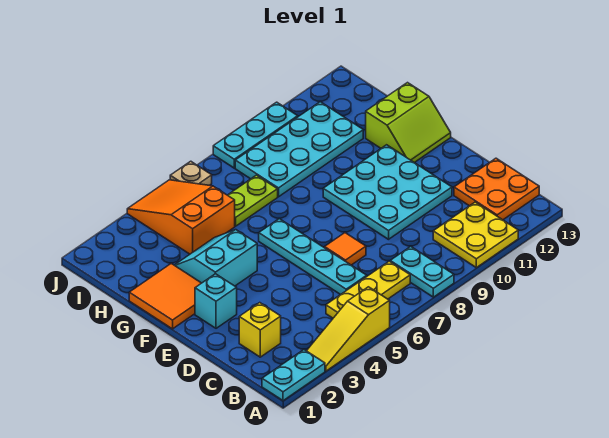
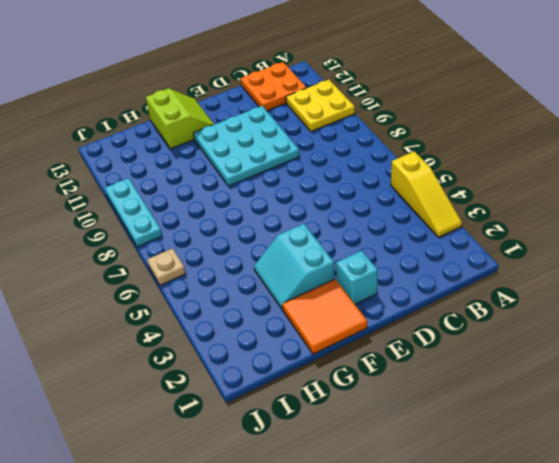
none -> cyan plate A1:A2 level 1
none -> cyan plate A8:B8 level 1
none -> yellow plate B5:B7 level 1

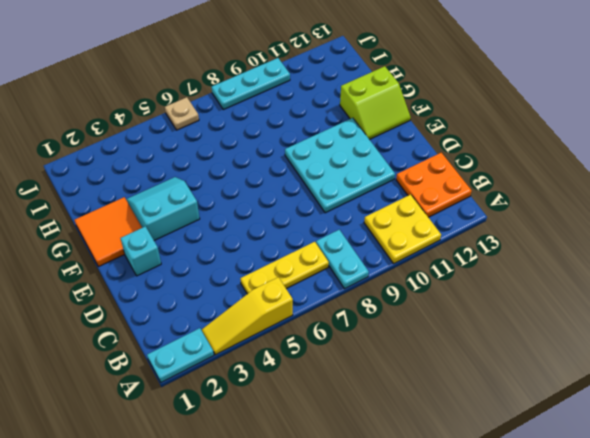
none -> yellow brick C2 level 1
none -> cyan plate C6:F6 level 1
none -> orange tile D7 level 1

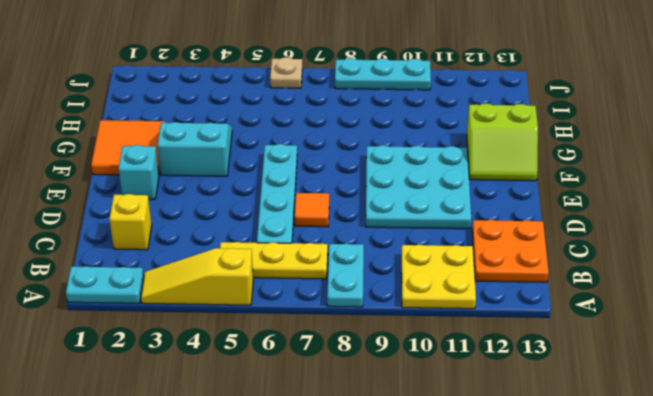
none -> orange slope H4:J5 level 1 top H
none -> lime plate H6:H7 level 1
none -> cyan plate H8:I11 level 1

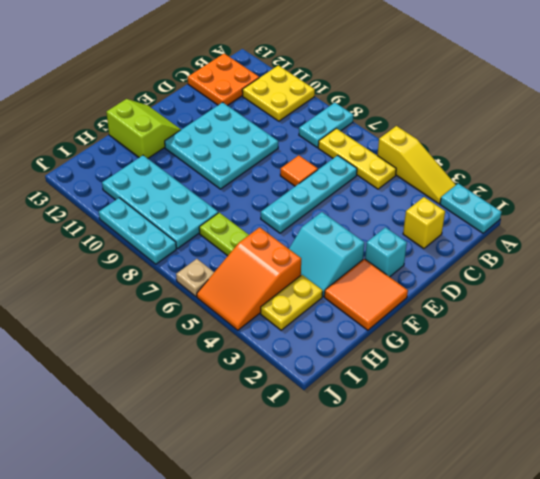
yellow plate H3:I3 level 1 -> none

